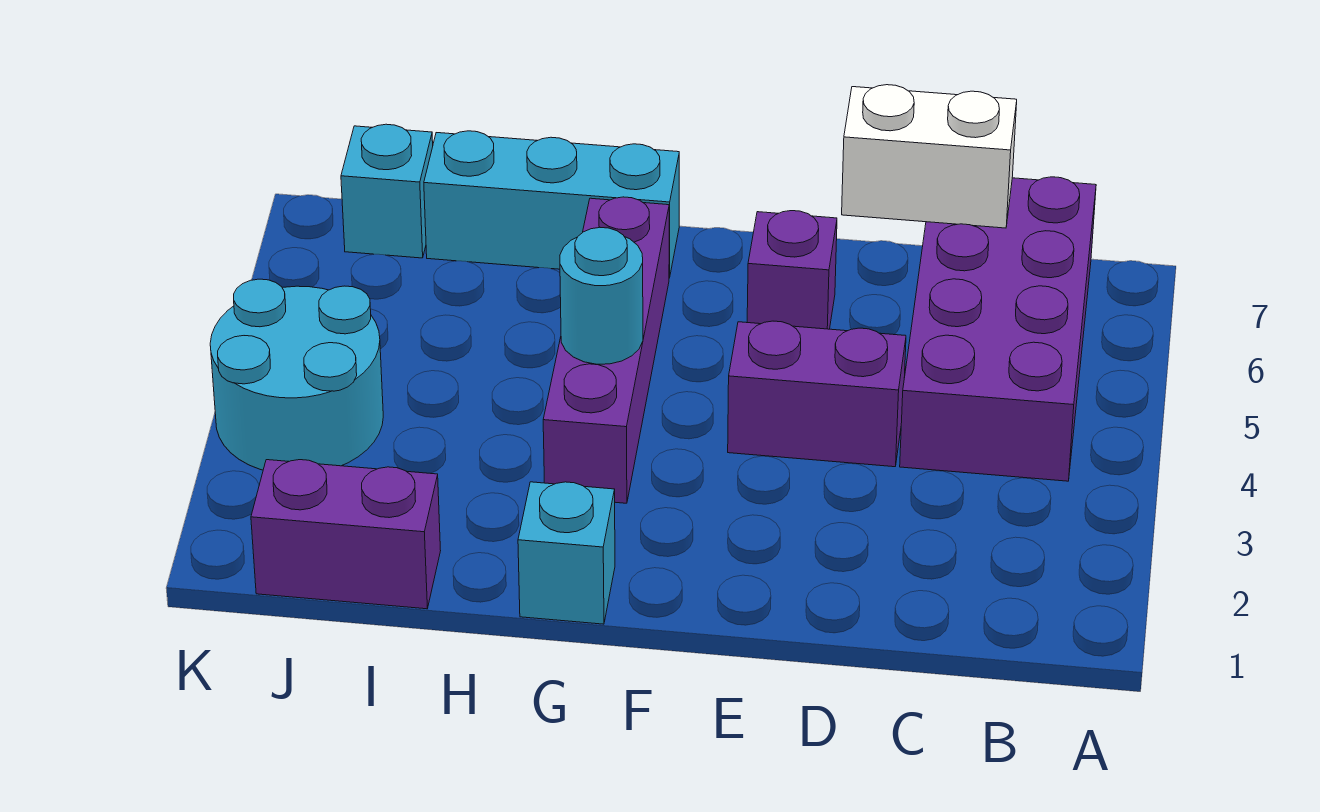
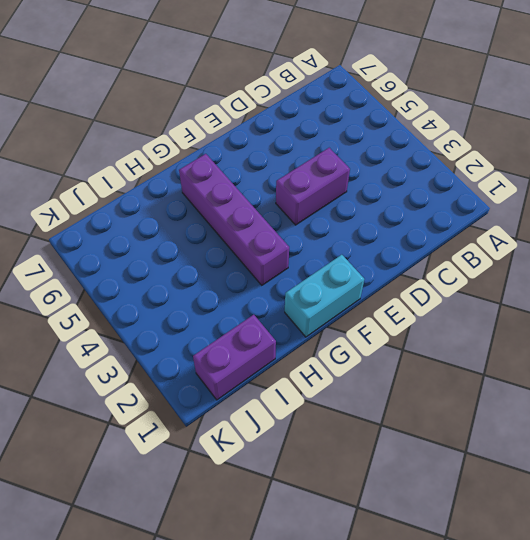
cyan brick F1:G1 level 1 -> cyan brick G1 level 1
none -> purple brick B4:C7 level 1
none -> purple brick E6 level 1

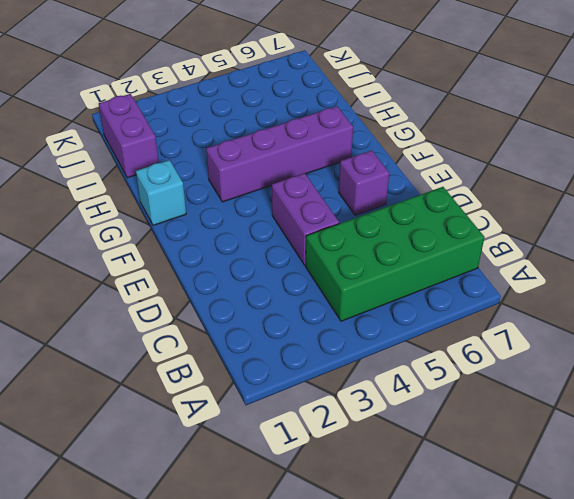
green brick B4:C7 level 1 -> purple brick B4:C7 level 1
none -> cyan brick G7:I7 level 1
none -> cyan round brick J3:K4 level 1

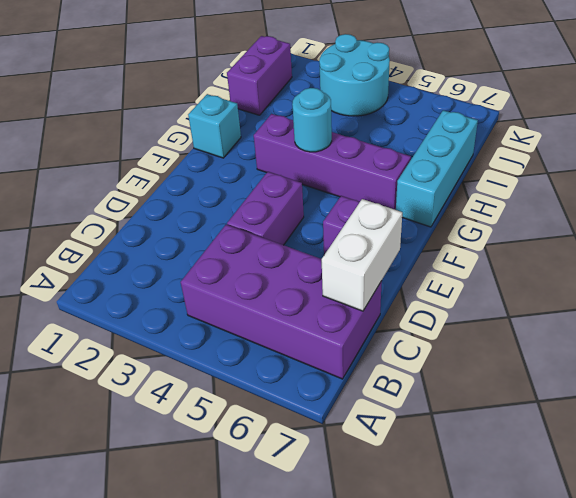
none -> cyan brick J7 level 1

